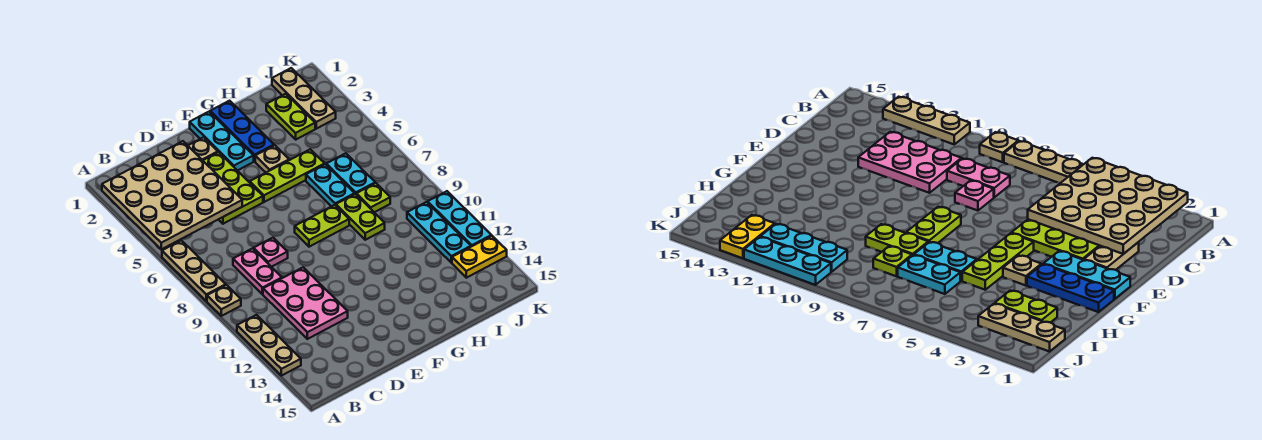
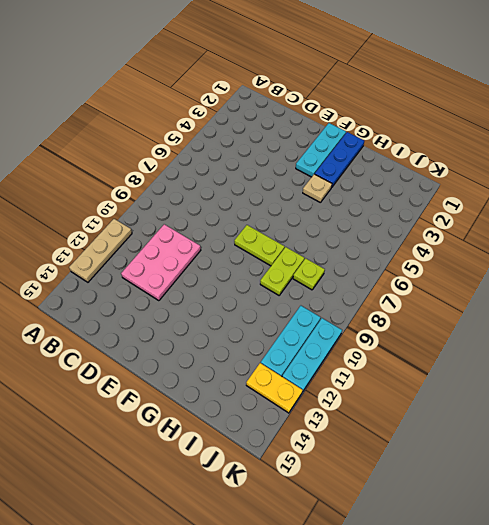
none -> tan plate A6:A8 level 1
none -> tan plate A9 level 1
none -> pink plate C8:C9 level 1

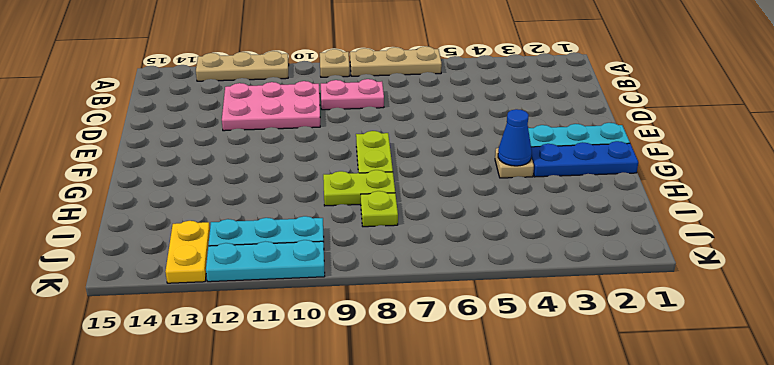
blue cone G4 level 2 -> none
none -> tan plate D2:E2 level 1
none -> lime plate D3:E5 level 1
none -> pink plate D8 level 1

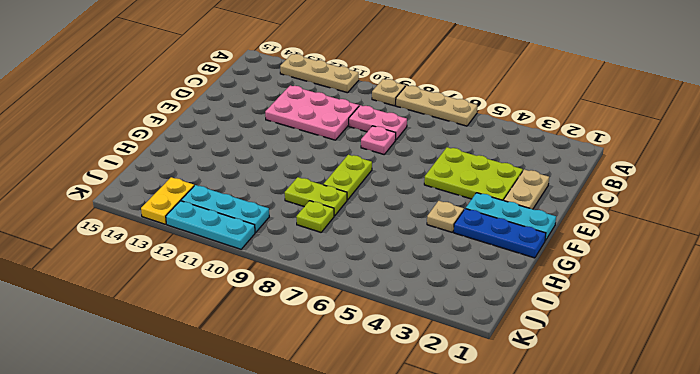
none -> lime plate F5:H5 level 1
none -> cyan plate H6:H7 level 1
none -> lime plate I2:I3 level 1

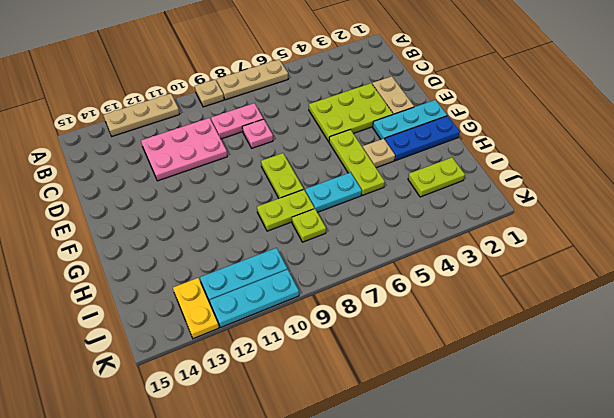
none -> cyan plate I6:I7 level 1
none -> tan plate J1:J3 level 1
none -> tan plate A2:D5 level 2

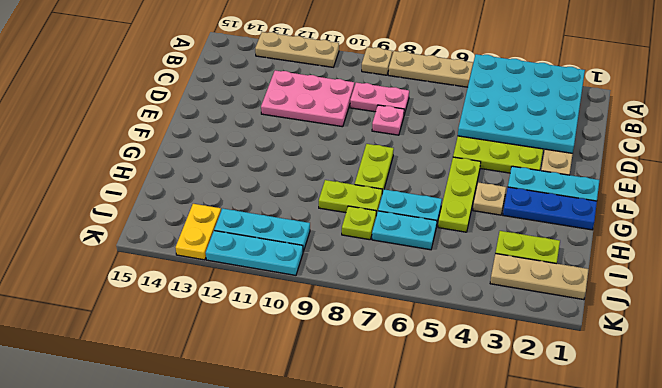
cyan plate A2:D5 level 2 -> tan plate A2:D5 level 2

